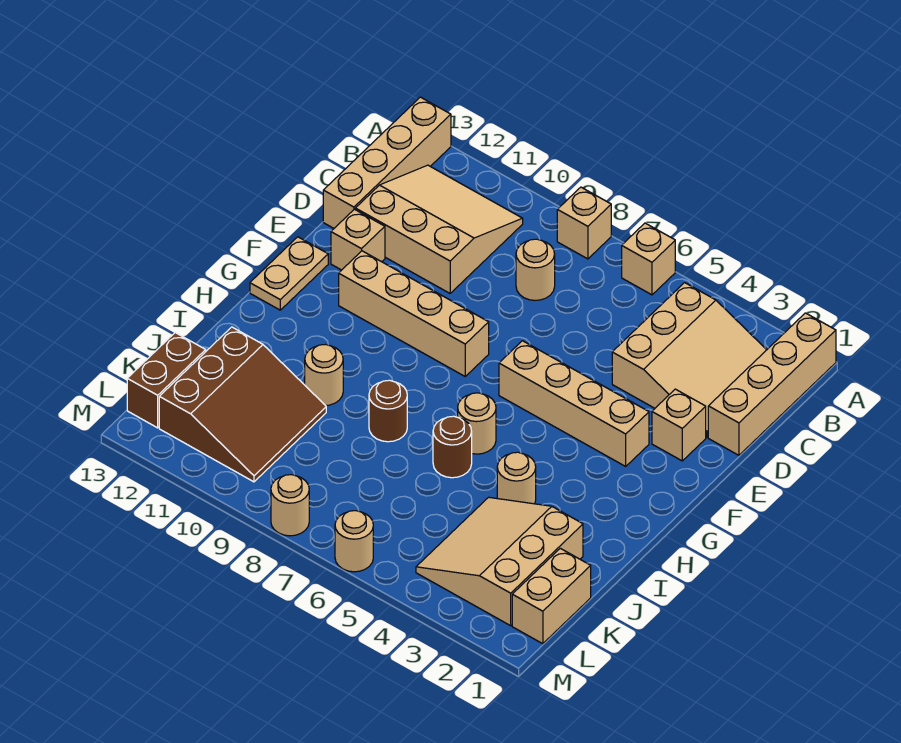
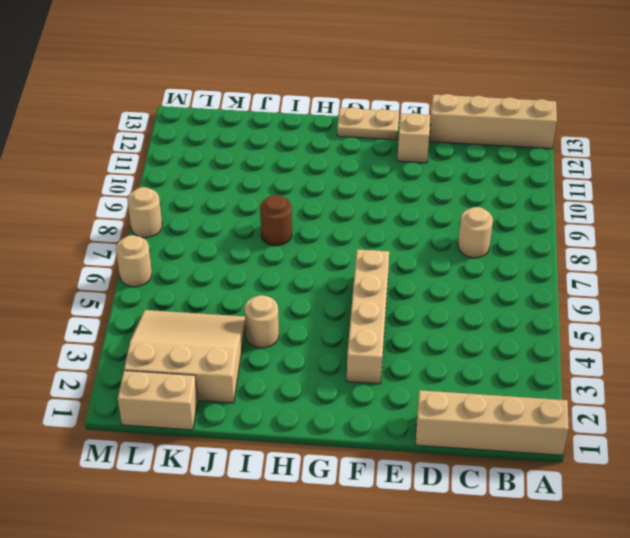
none -> tan brick A6 level 1
none -> tan brick A8 level 1
none -> tan slope B2:D4 level 1 top 4

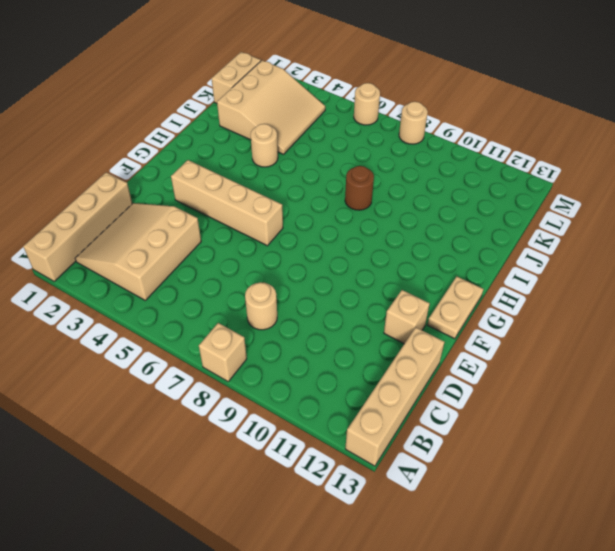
none -> tan brick A6 level 1
none -> tan slope B10:D12 level 1 top D
none -> tan brick E2 level 1

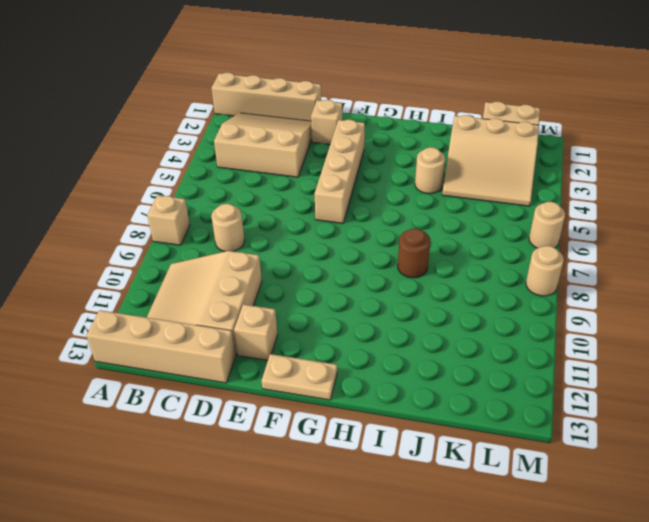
none -> tan brick A6 level 1
none -> tan brick F8:F11 level 1
none -> tan round brick H6 level 1

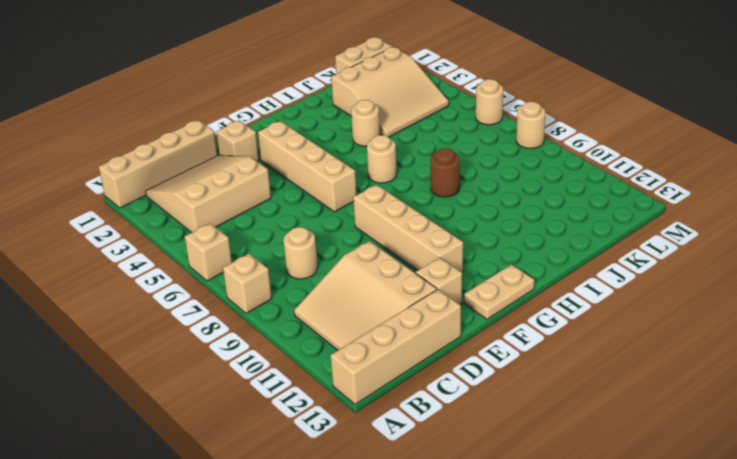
none -> brown round brick I6 level 1
none -> tan round brick I10 level 1
none -> brown slope J10:L12 level 1 top 12

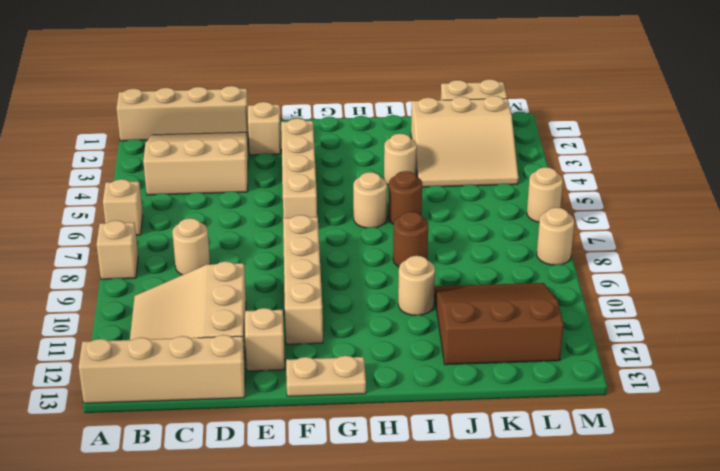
none -> brown brick K13:L13 level 1

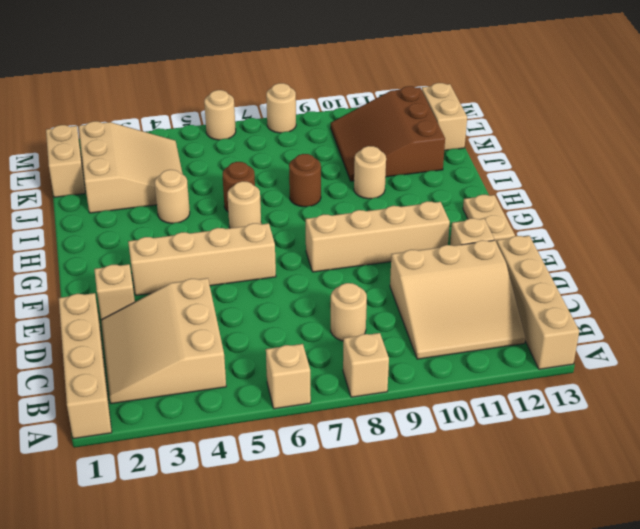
tan brick K13:L13 level 1 -> brown brick K13:L13 level 1

